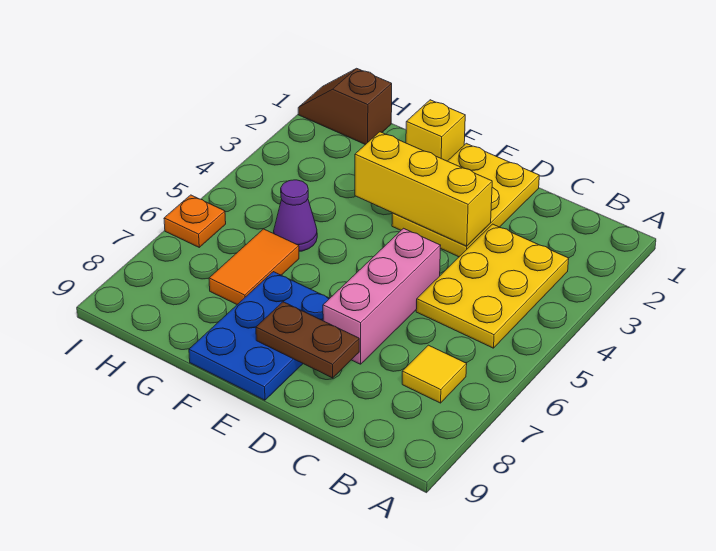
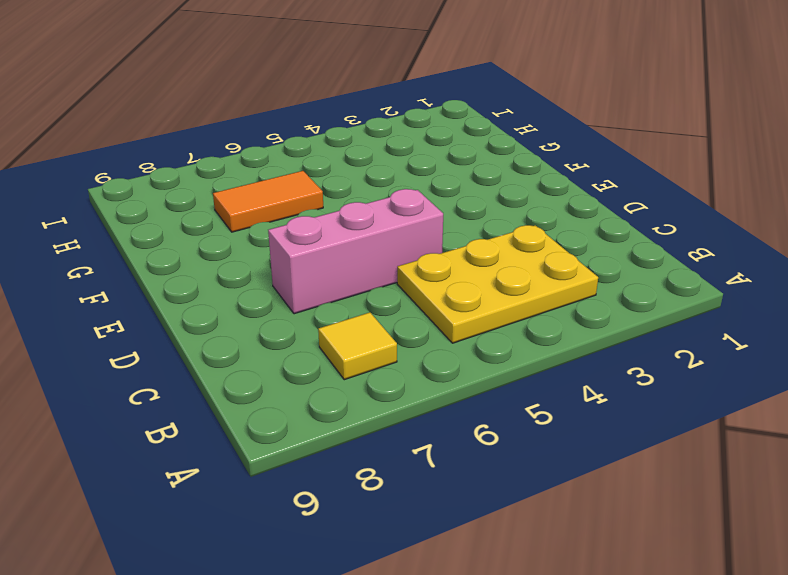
none -> yellow plate D1:E3 level 1
none -> blue plate E7:F9 level 1
none -> yellow brick F1 level 1

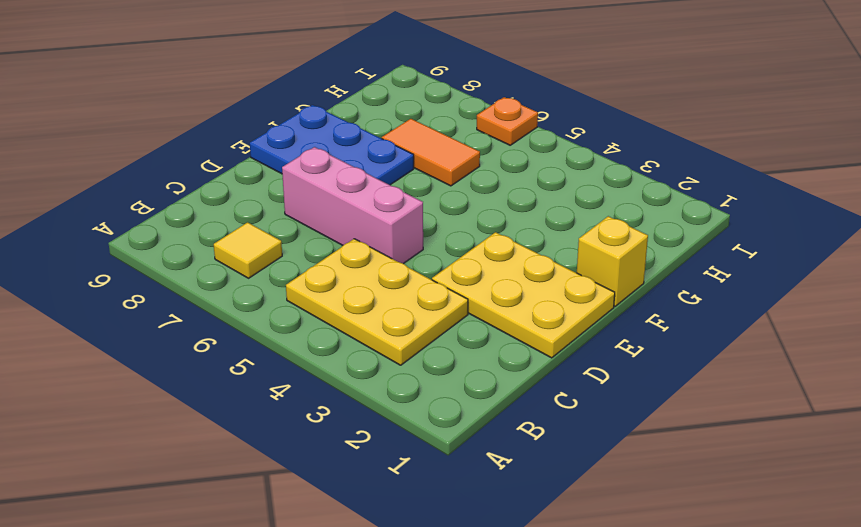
none -> purple cone G5 level 1
none -> brown slope H1:I1 level 1 top H
none -> yellow brick D3:F3 level 2

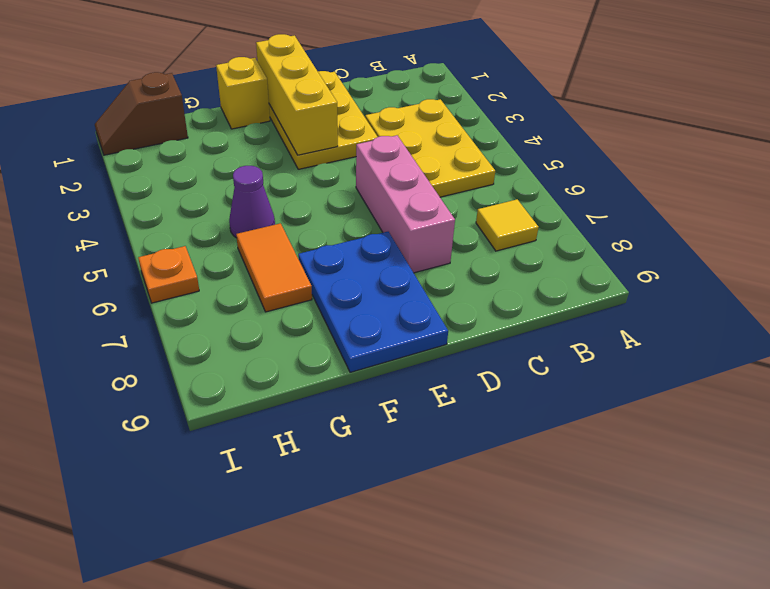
yellow brick E1:E3 level 2 -> yellow brick D3:F3 level 2
none -> brown plate D8:E8 level 2

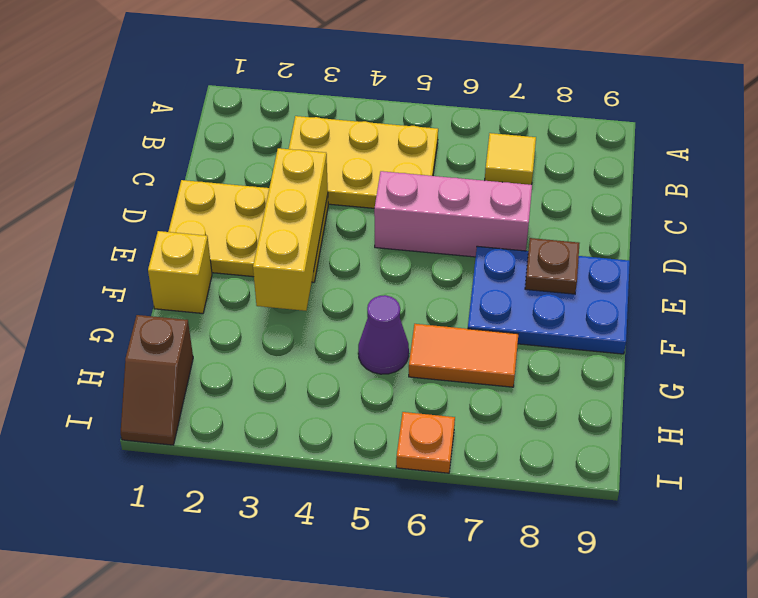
brown plate E8 level 2 -> brown plate D8:E8 level 2

